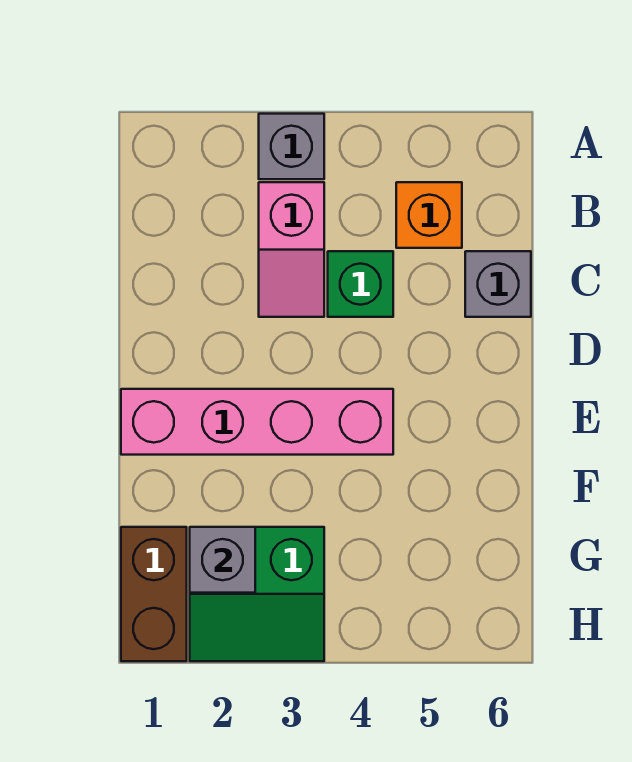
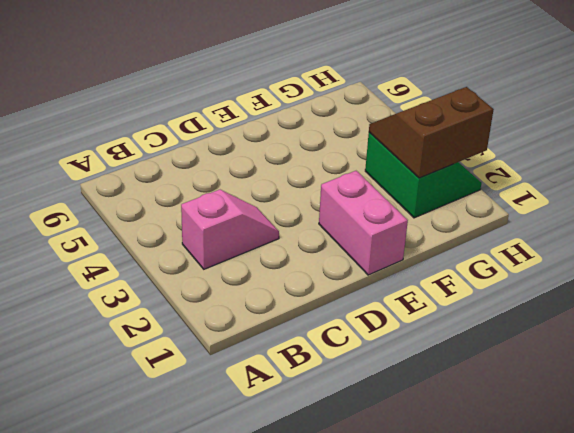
pink brick E1:E2 level 1 -> pink brick E1:E4 level 1
brown slope G2:H3 level 2 top 2 -> grey brick G2 level 2
none -> grey brick A3 level 1
none -> orange brick B5 level 1

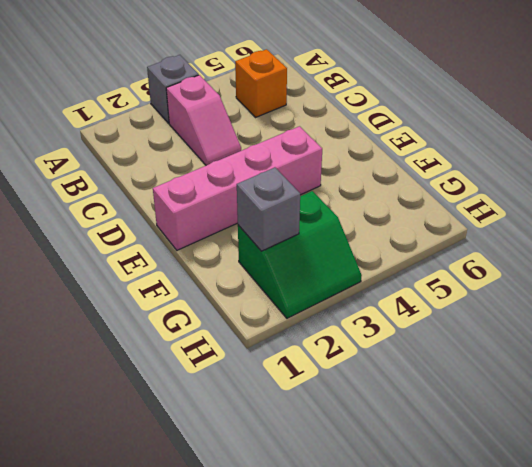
none -> green brick C4 level 1
none -> grey brick C6 level 1

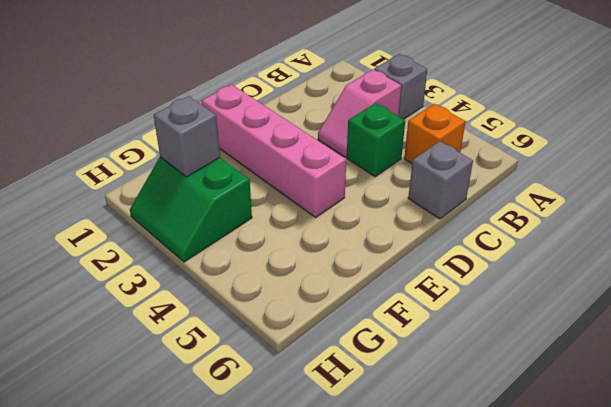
none -> brown brick G1:H1 level 1

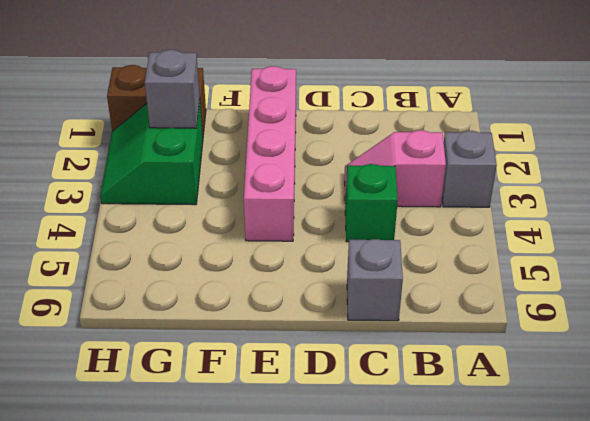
none -> orange brick B5 level 1

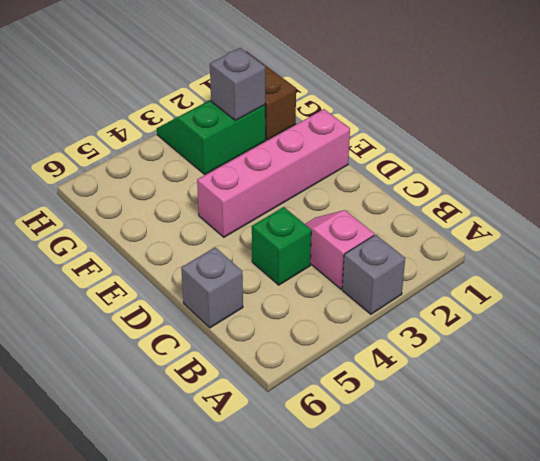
none -> orange brick B5 level 1

